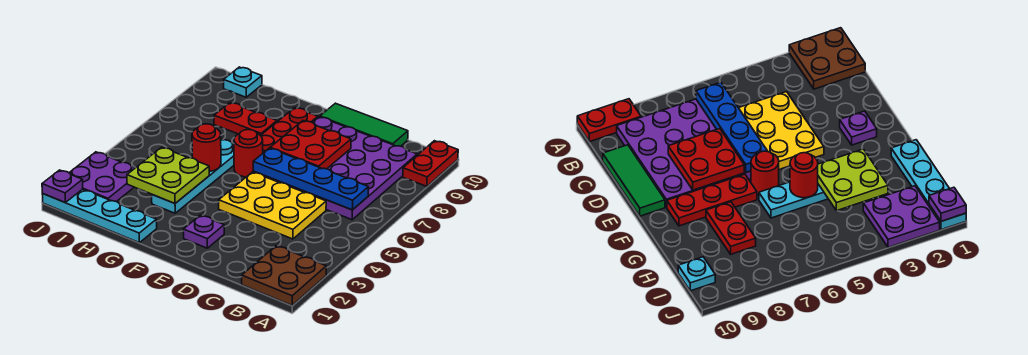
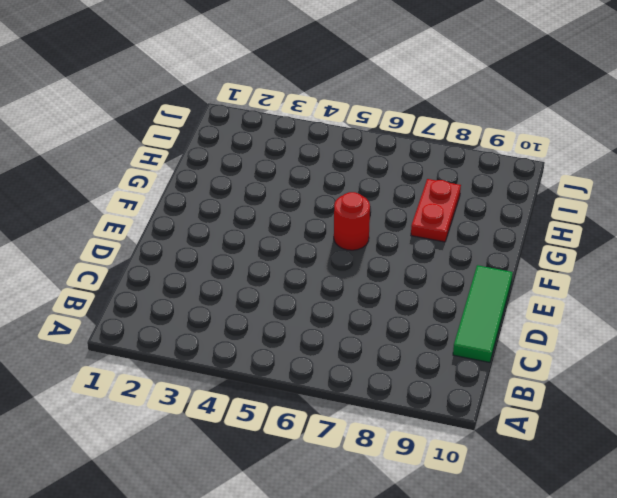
none -> brown plate A1:B2 level 1
none -> red plate A9:A10 level 1
none -> purple plate B6:E9 level 1

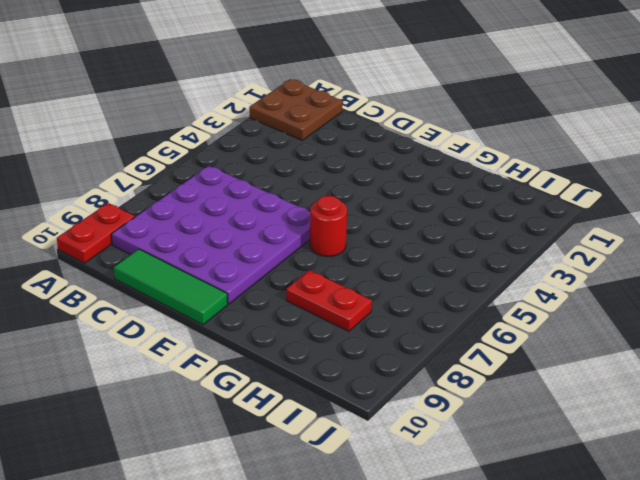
none -> yellow plate C4:E5 level 1
none -> purple plate E2 level 1
none -> red plate F7:F9 level 1

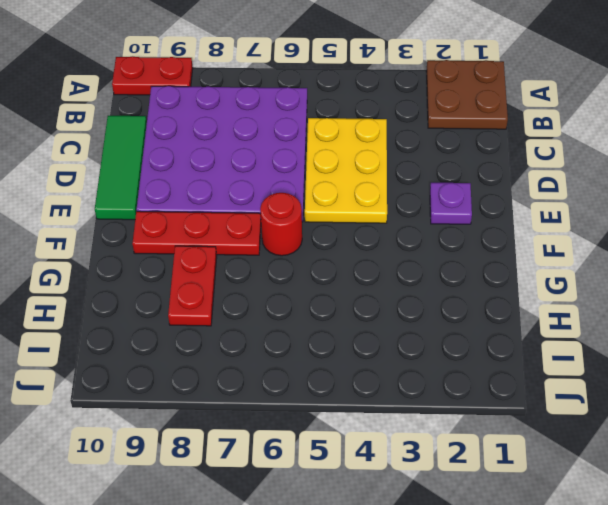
none -> cyan plate G1:J1 level 1
none -> cyan plate G3:G6 level 1
none -> purple plate I2:J3 level 1

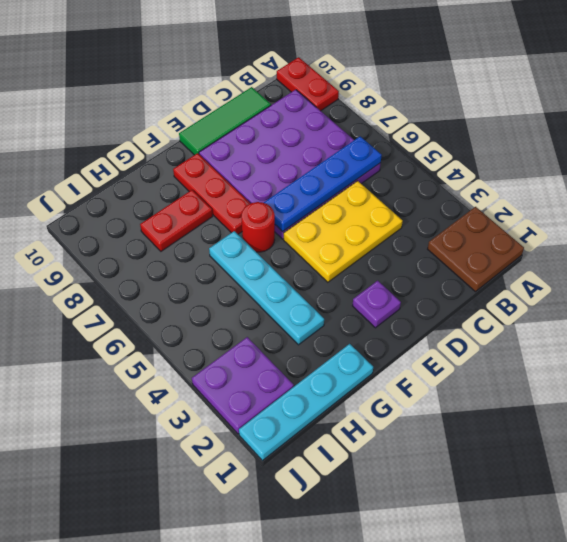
none -> cyan plate I10 level 1
none -> red plate D7:E8 level 2
none -> lime plate G3:H4 level 2

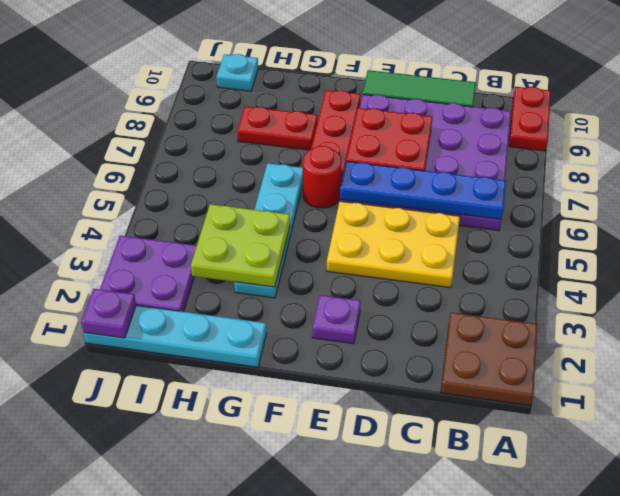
none -> red round brick G5 level 2

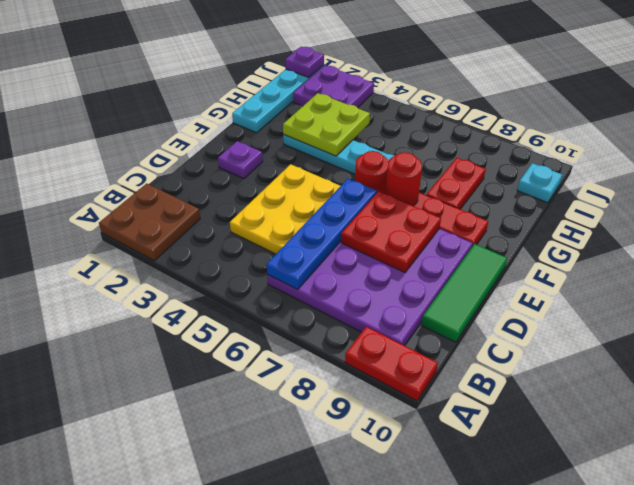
red round brick F7 level 2 -> red round brick G5 level 2

